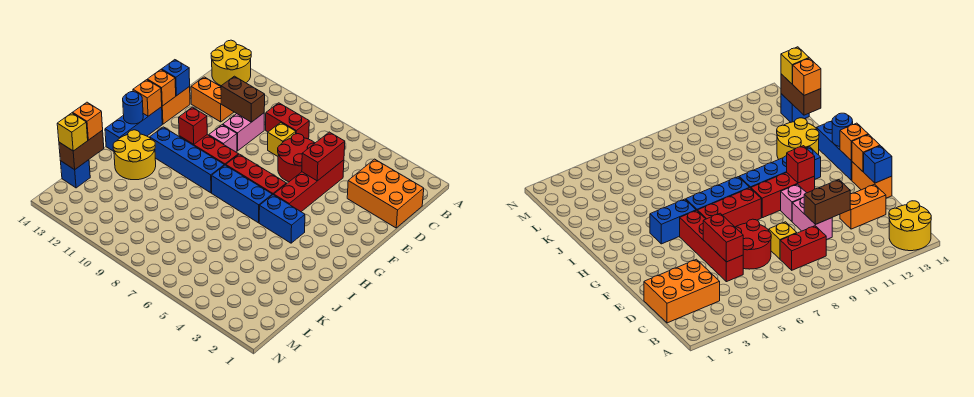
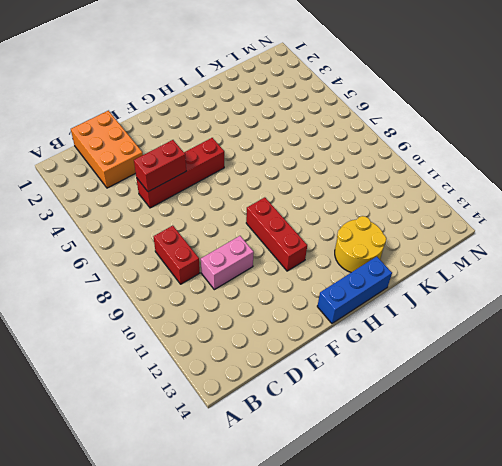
none -> yellow round brick A13:B14 level 1
none -> red round brick D6:E7 level 1
none -> yellow brick D8 level 1

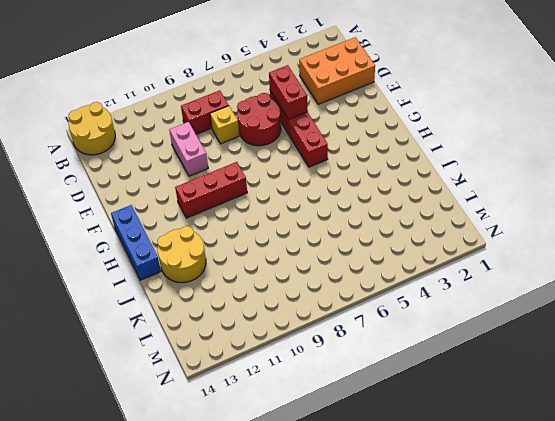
none -> orange brick D12:D13 level 1
none -> orange brick E14:F14 level 1
none -> pink brick F10 level 1

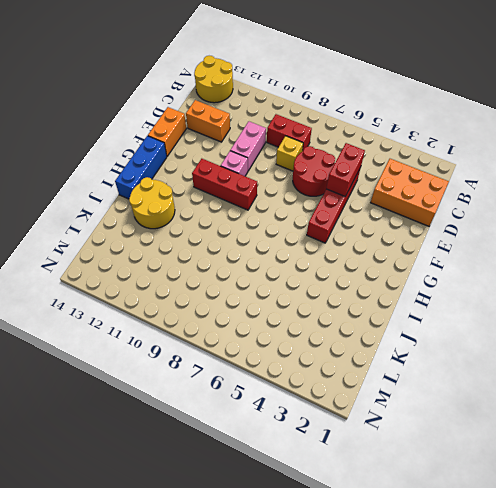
none -> red brick G6:G8 level 1
none -> blue brick H4:H5 level 1
none -> blue brick H6:H8 level 1

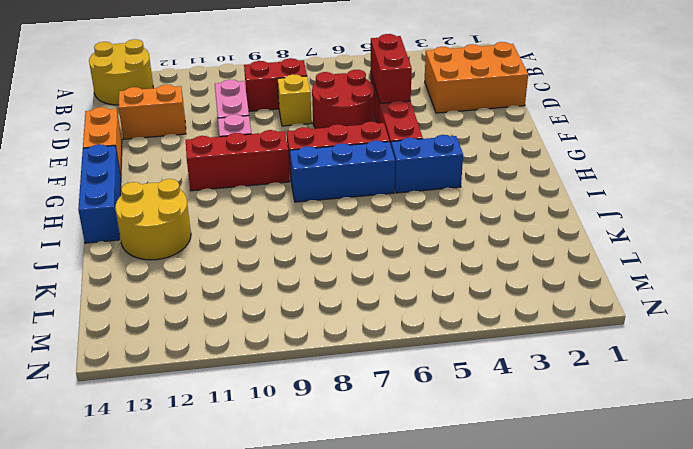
none -> blue brick H9:H12 level 1
none -> blue brick L14 level 1
none -> brown brick D10:D11 level 2

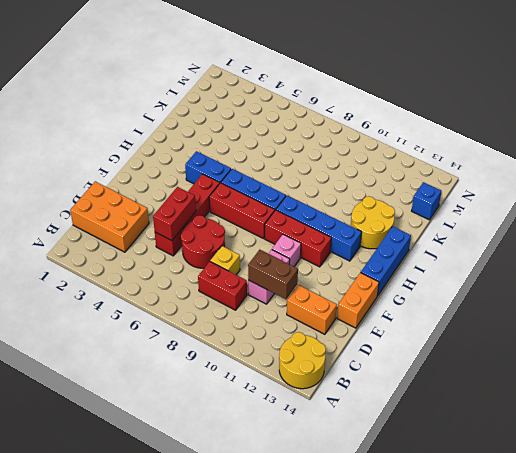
none -> blue brick E14 level 2
none -> orange brick F14 level 2
none -> red brick G11 level 2

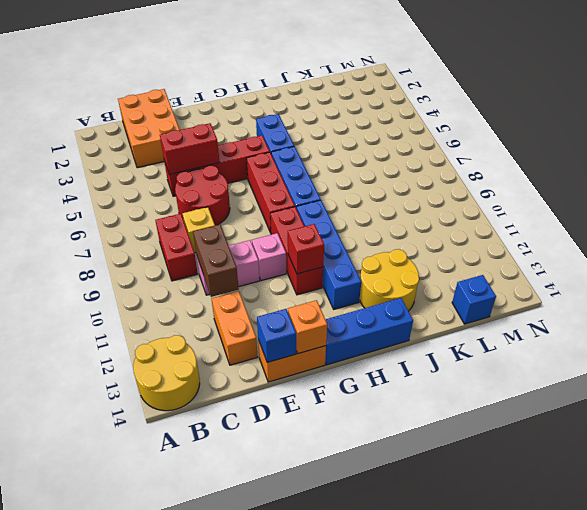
none -> orange brick G14 level 2
none -> blue round brick H14 level 2
none -> brown brick K14:L14 level 2

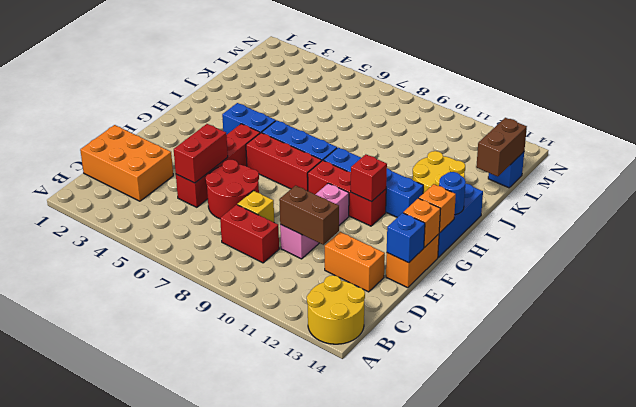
none -> orange brick K14 level 3
none -> yellow brick L14 level 3

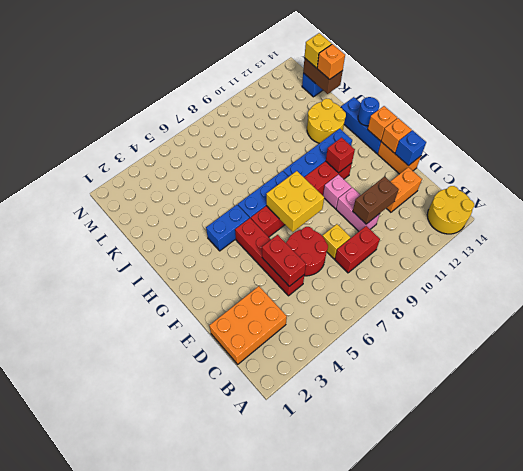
yellow brick F7:G8 level 2 -> none

